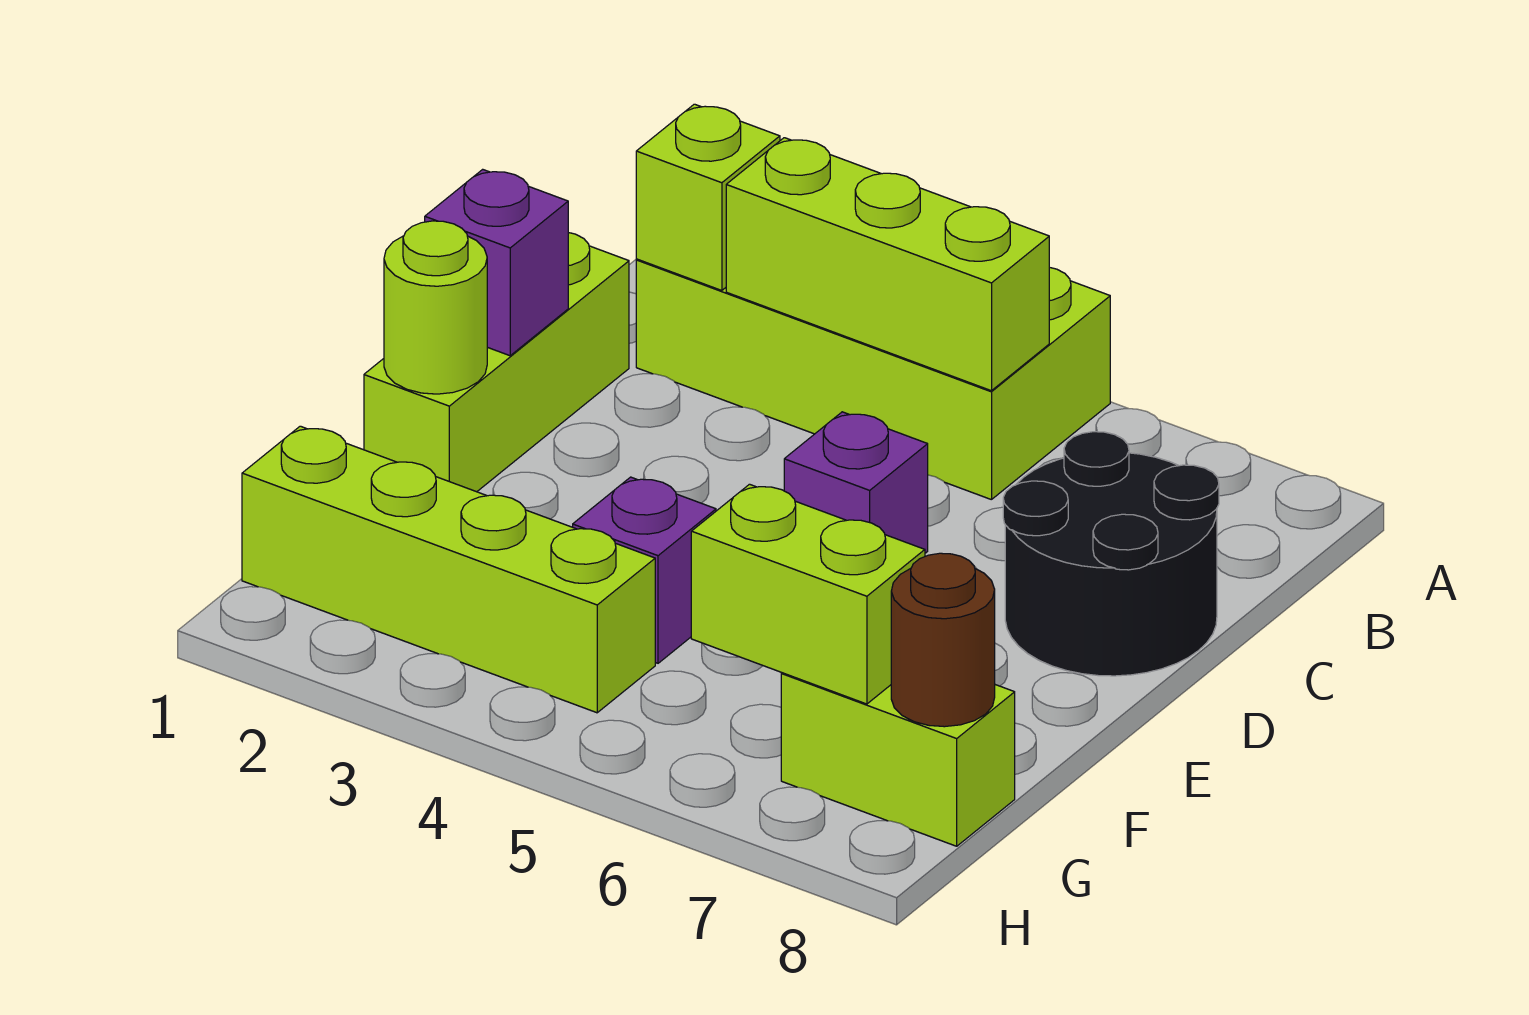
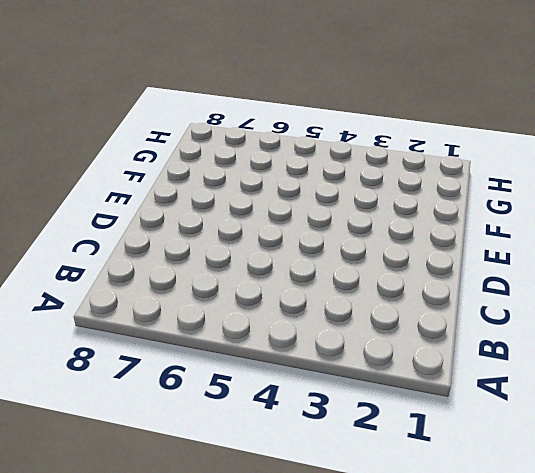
none -> lime brick A2:B5 level 1
none -> lime brick C1:E1 level 1
none -> black round brick C7:D8 level 1

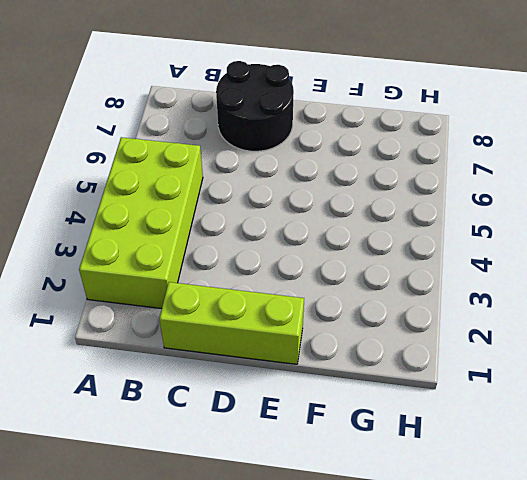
none -> purple brick D5 level 1
none -> purple brick F4 level 1
none -> lime brick G1:G4 level 1

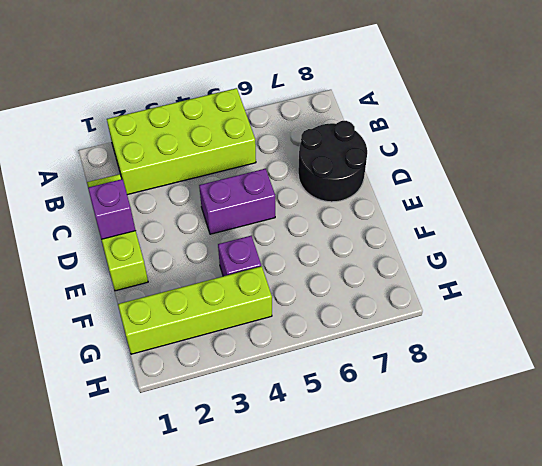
purple brick D4:D5 level 1 -> purple brick D5 level 1
none -> lime brick G7:G8 level 1
none -> lime brick B2 level 2
none -> lime brick B3:B5 level 2

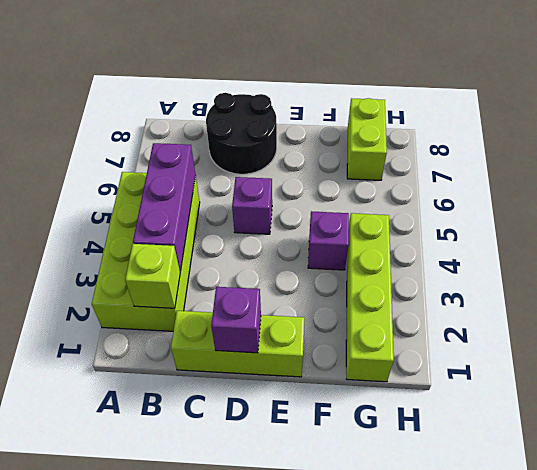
purple brick B3:B5 level 2 -> lime brick B3:B5 level 2
none -> lime round brick E1 level 2
none -> lime brick G6:G7 level 2
none -> brown round brick G8 level 2

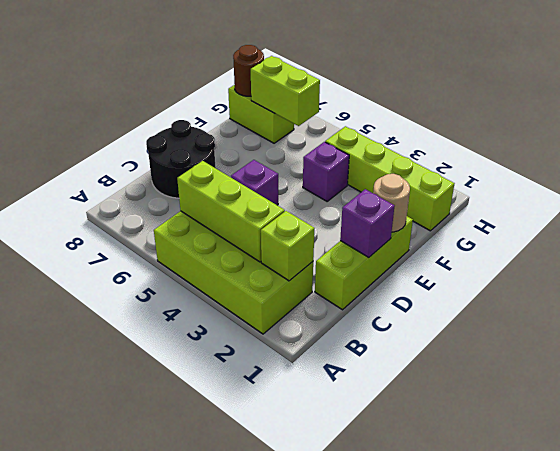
tan round brick E1 level 2 -> lime round brick E1 level 2

